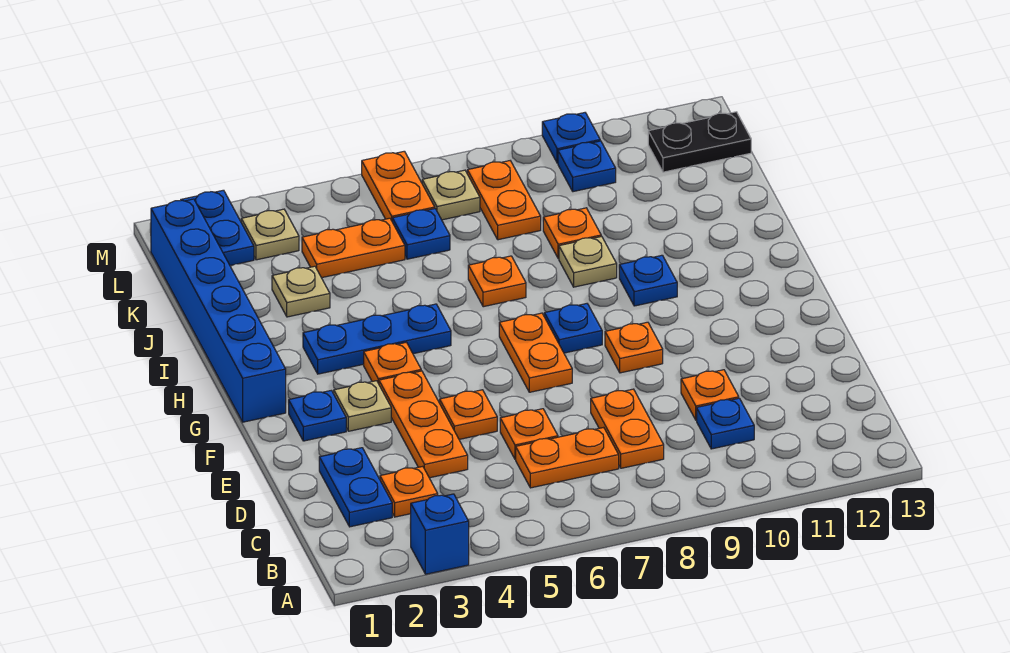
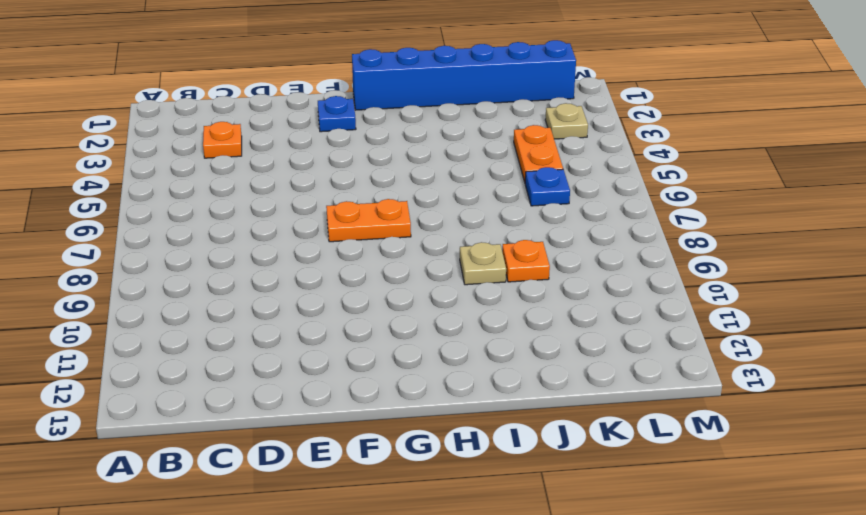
none -> blue brick A3 level 1
none -> blue plate C2:D2 level 1
none -> orange plate C6:C7 level 1
none -> orange plate C8:D8 level 1

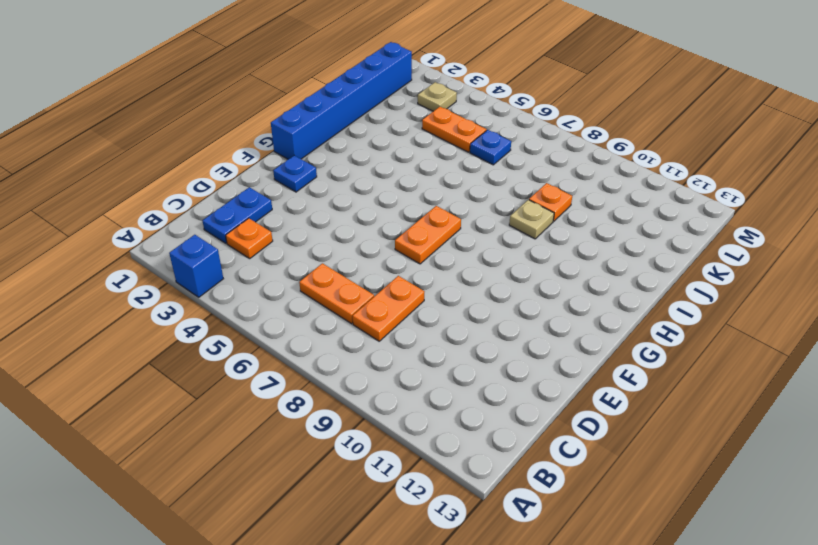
none -> blue plate C10 level 1
none -> orange plate D4:F4 level 1
none -> orange plate D6 level 1
none -> orange plate D10 level 1

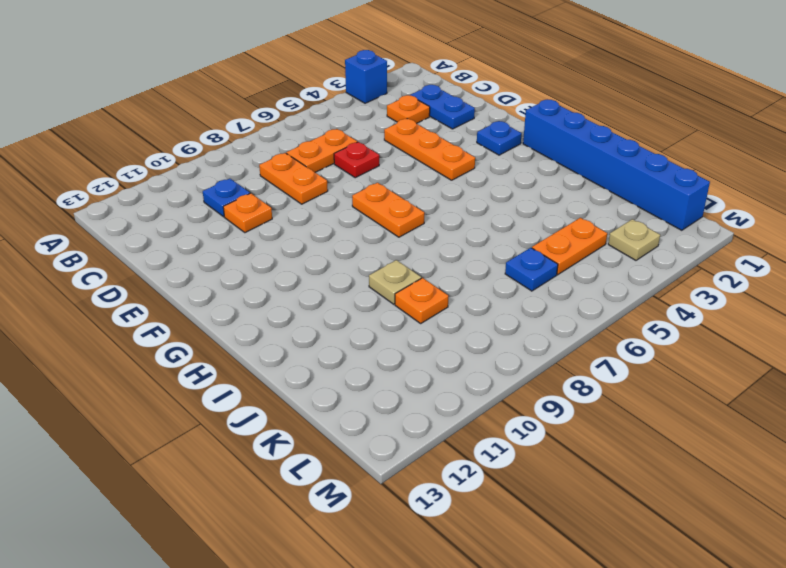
red plate D6 level 1 -> orange plate D6 level 1
none -> orange plate E5 level 1
none -> tan plate F3 level 1
none -> orange plate F9 level 1
none -> orange plate G4 level 1

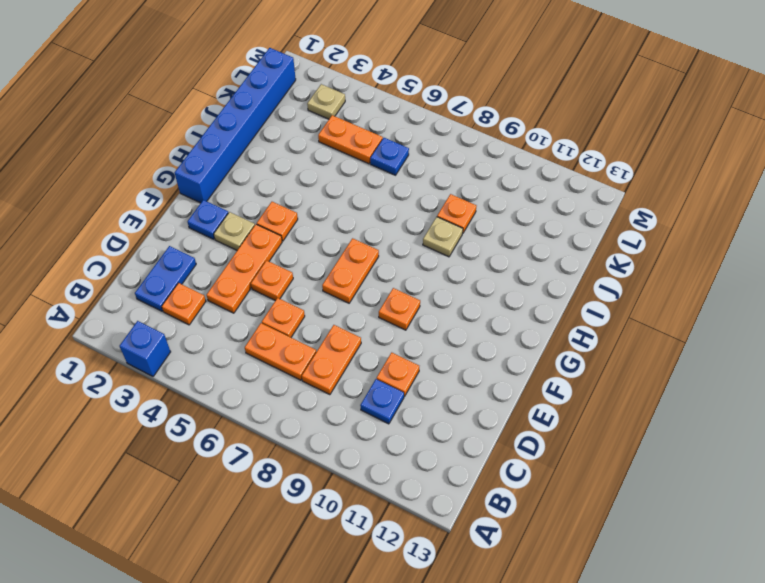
none -> blue plate G8 level 1
none -> blue plate H3:H5 level 1
none -> blue plate H10 level 1
none -> orange plate I7 level 1

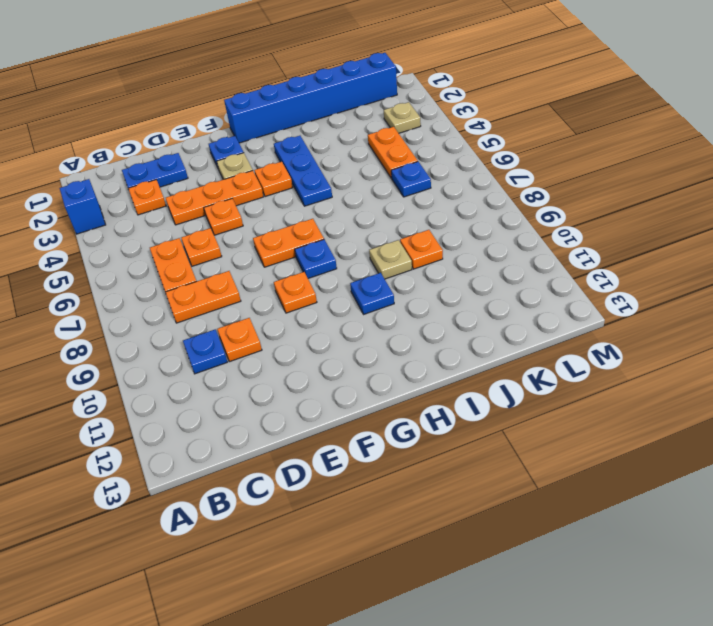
none -> orange plate I7 level 1
none -> tan plate J3 level 1
none -> orange plate K8:L8 level 1
none -> blue plate L2:M2 level 1

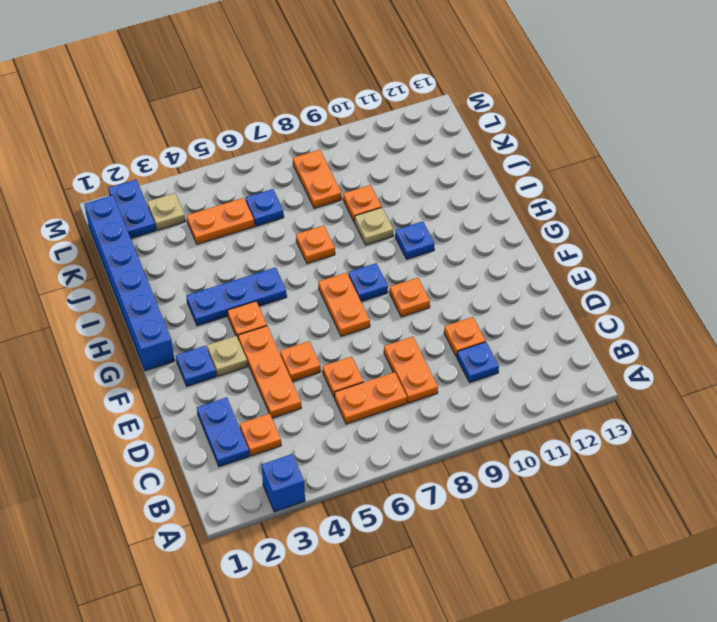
none -> tan plate J3 level 1
none -> orange plate L6:M6 level 1
none -> tan plate L7 level 1
none -> blue plate L10 level 1

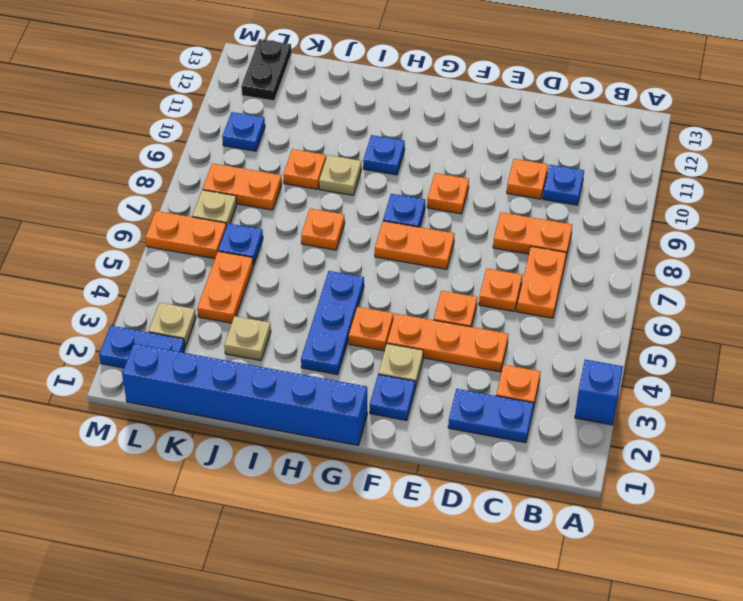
none -> blue plate M10 level 1

